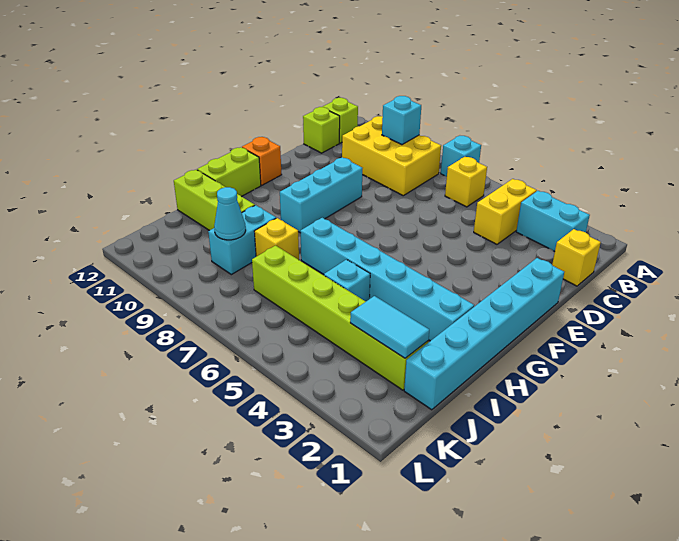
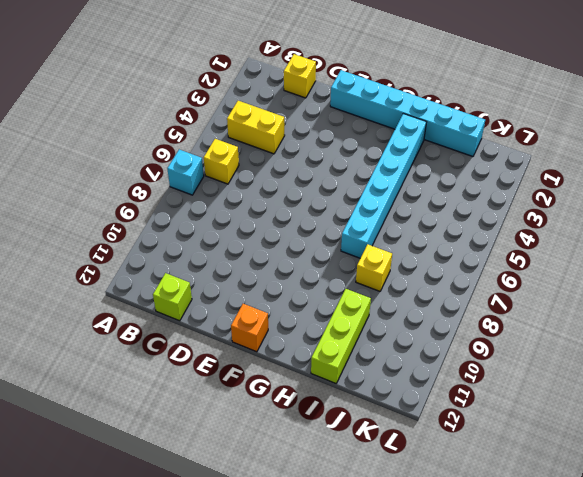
none -> cyan brick B2:B3 level 1
none -> yellow brick B8:C10 level 1
none -> lime brick B12 level 1

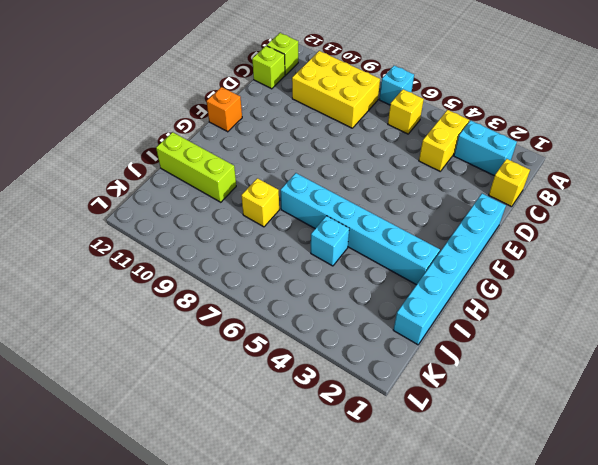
none -> cyan brick E9:G9 level 1
none -> lime brick G12:H12 level 1
none -> cyan brick I9:J9 level 1

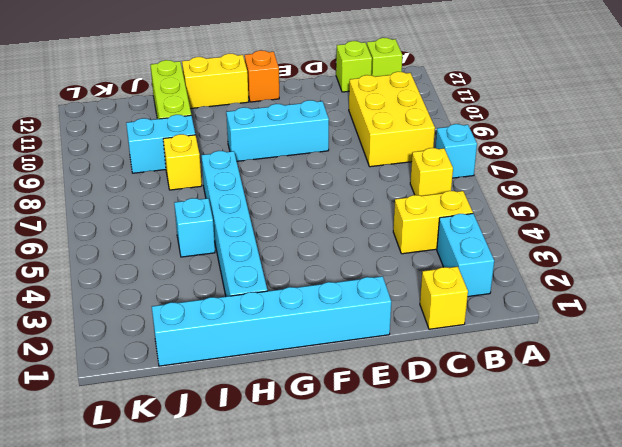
yellow brick G12:H12 level 1 -> lime brick G12:H12 level 1
none -> lime brick J2:J7 level 1
none -> cyan brick B9 level 2
none -> cyan tile J2:J3 level 2

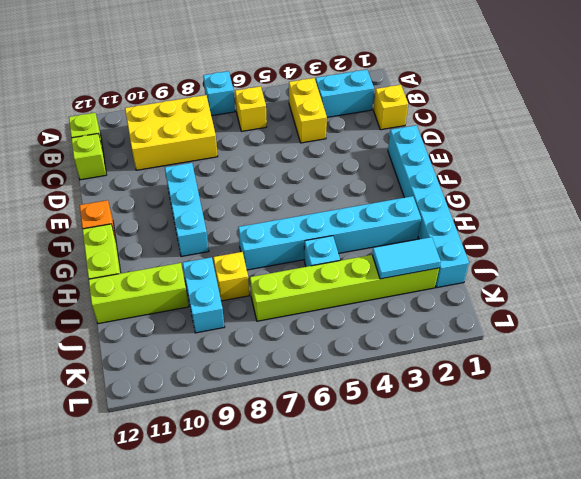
none -> cyan brick B9 level 2
none -> cyan cone J9 level 2

